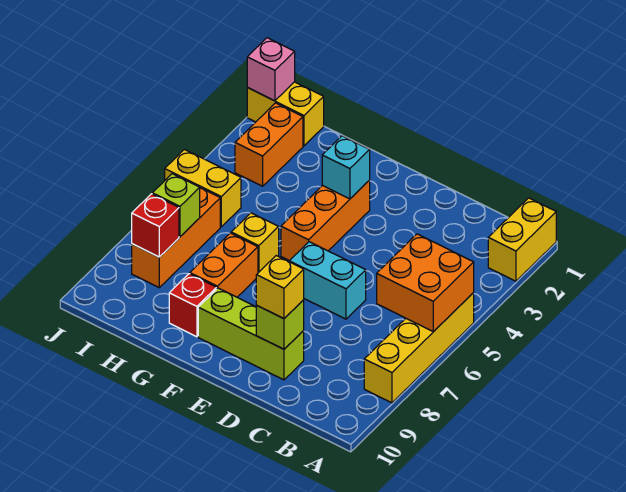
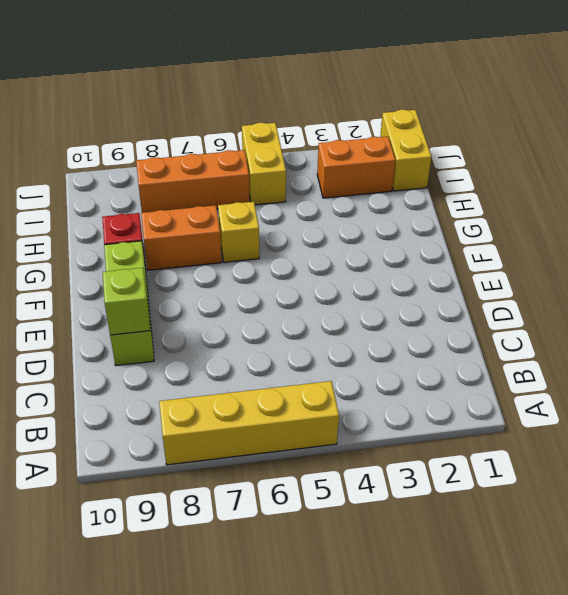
none -> yellow brick A1:A2 level 1
none -> cyan brick D6:E6 level 1
none -> orange brick F3:F5 level 1

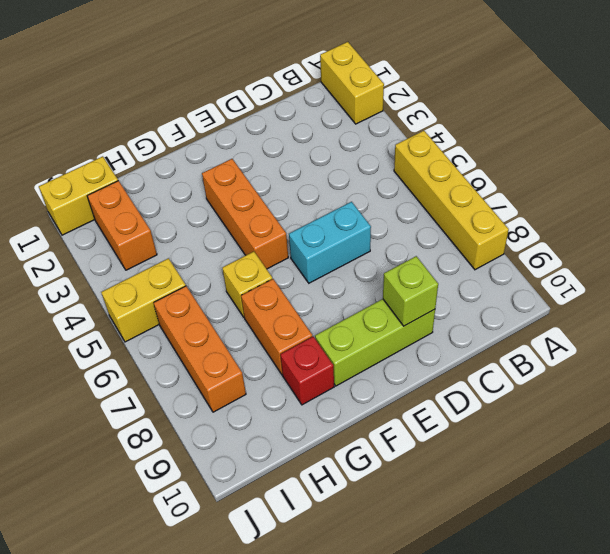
none -> orange brick A5:B6 level 2
none -> cyan brick F3 level 2
none -> lime brick I7 level 2

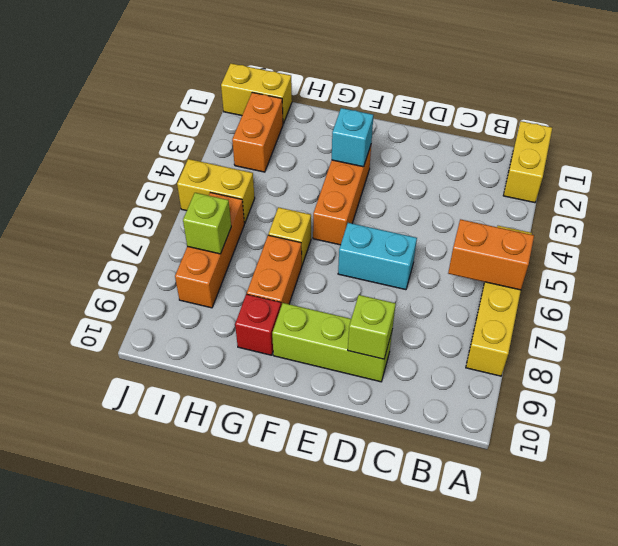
orange brick A6:B6 level 2 -> orange brick A5:B6 level 2
none -> red brick I8 level 2
none -> pink brick J1 level 2
none -> yellow brick D9 level 3

